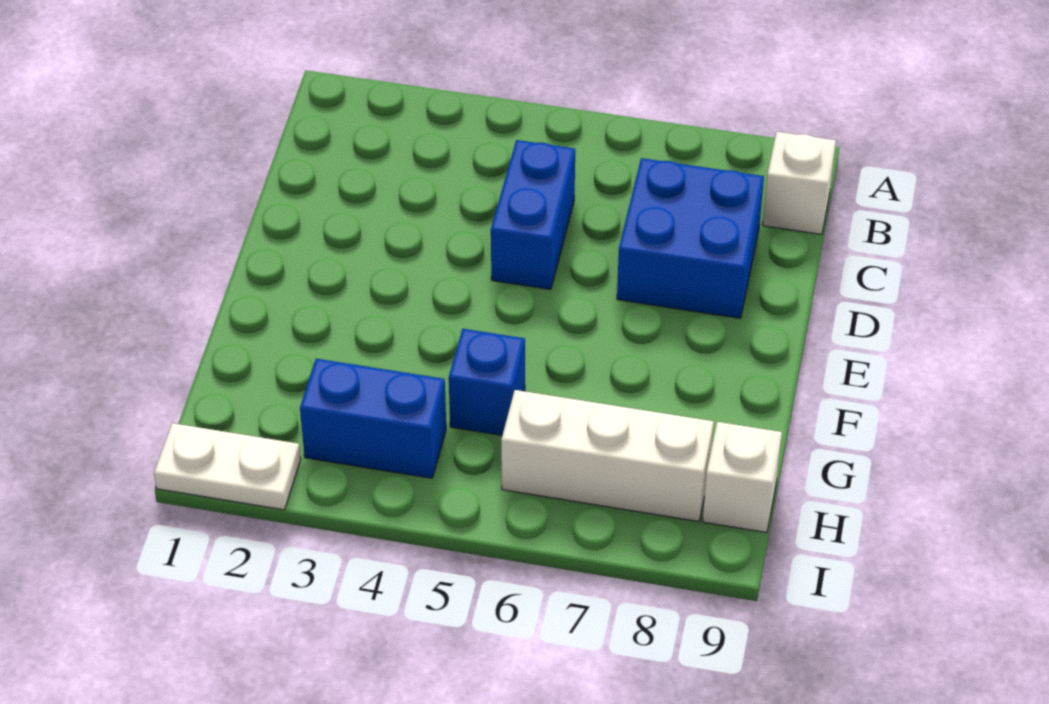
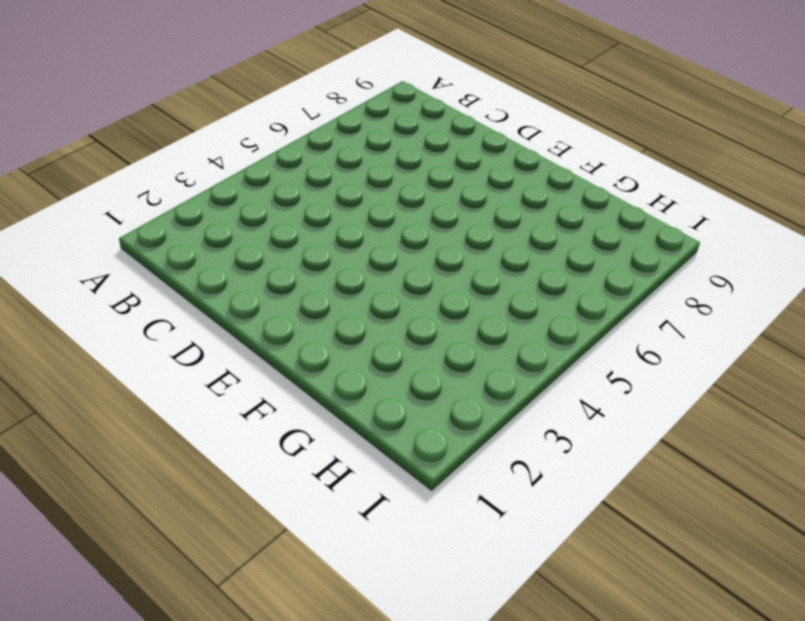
none -> white brick B9 level 1
none -> blue brick C5:D5 level 1

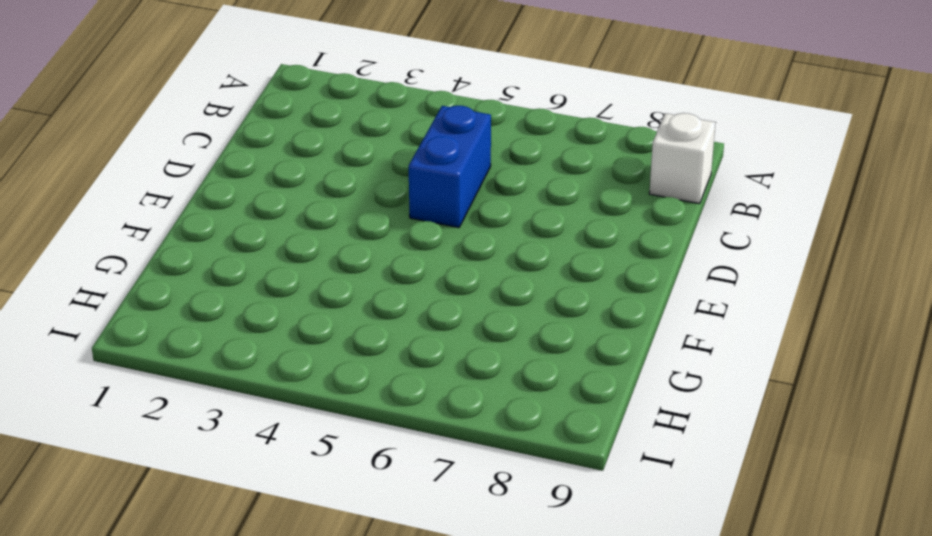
none -> blue brick C7:D8 level 1
none -> blue brick G5 level 1

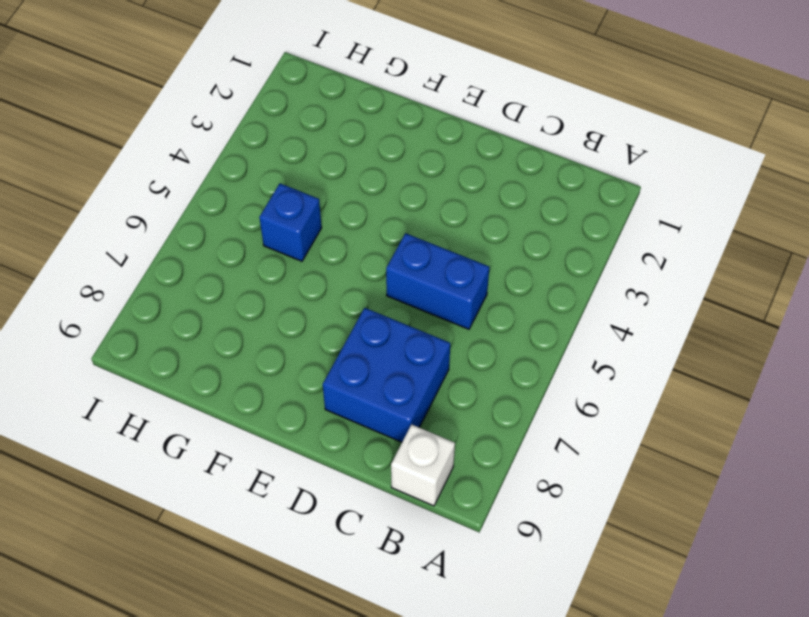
none -> blue brick H3:H4 level 1
none -> white brick H6:H8 level 1

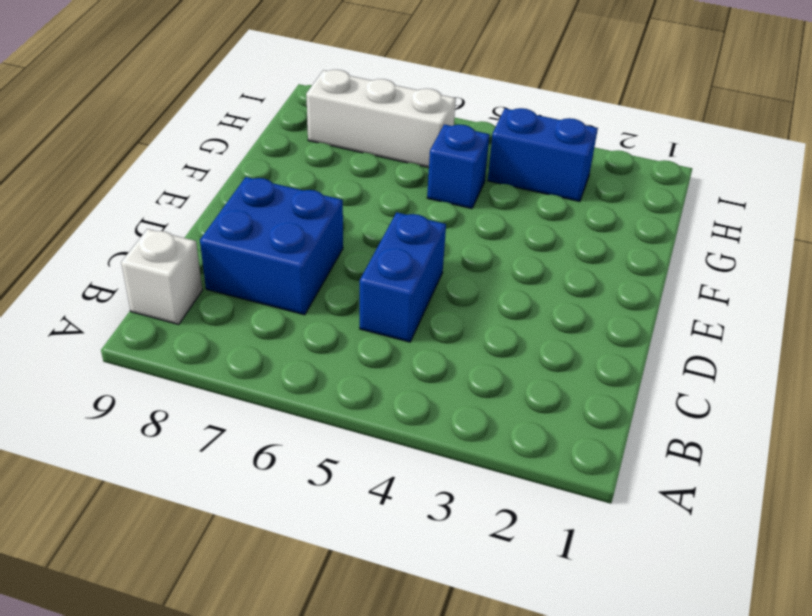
none -> white brick H9 level 1
none -> white plate I1:I2 level 1

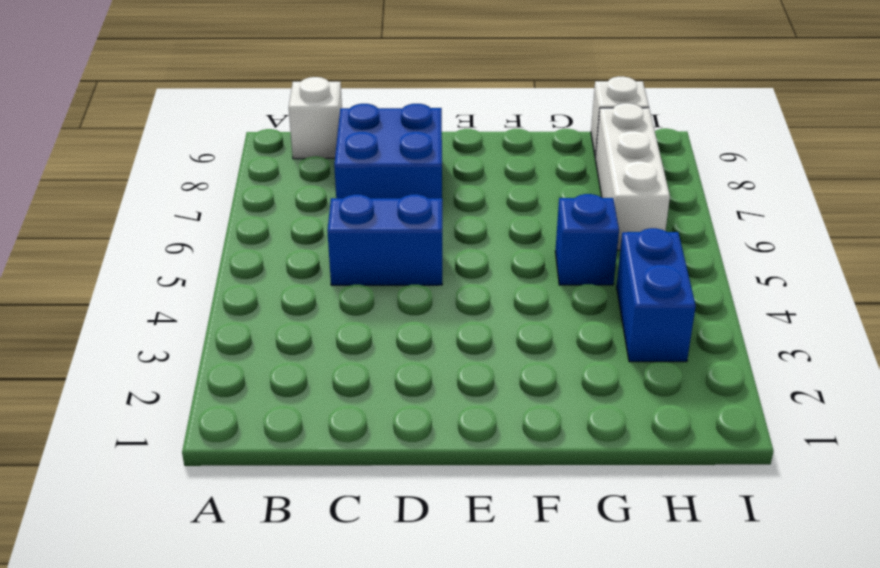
none -> white plate I1:I2 level 1

